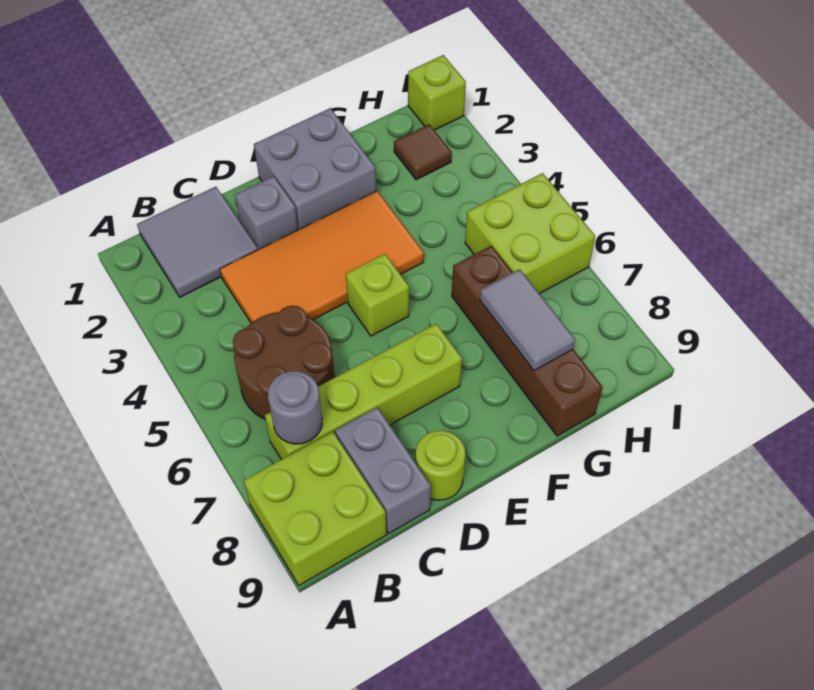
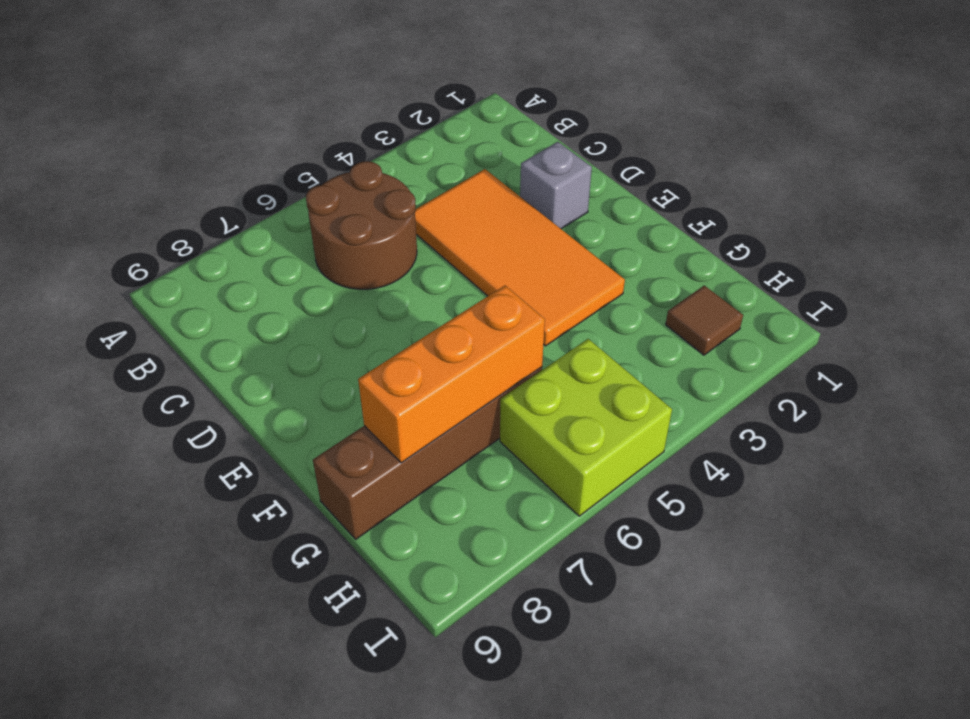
orange brick G6:G8 level 2 -> grey tile G7:G8 level 2
none -> lime brick A8:B9 level 1
none -> grey tile B1:C2 level 1
none -> lime brick B7:E7 level 1

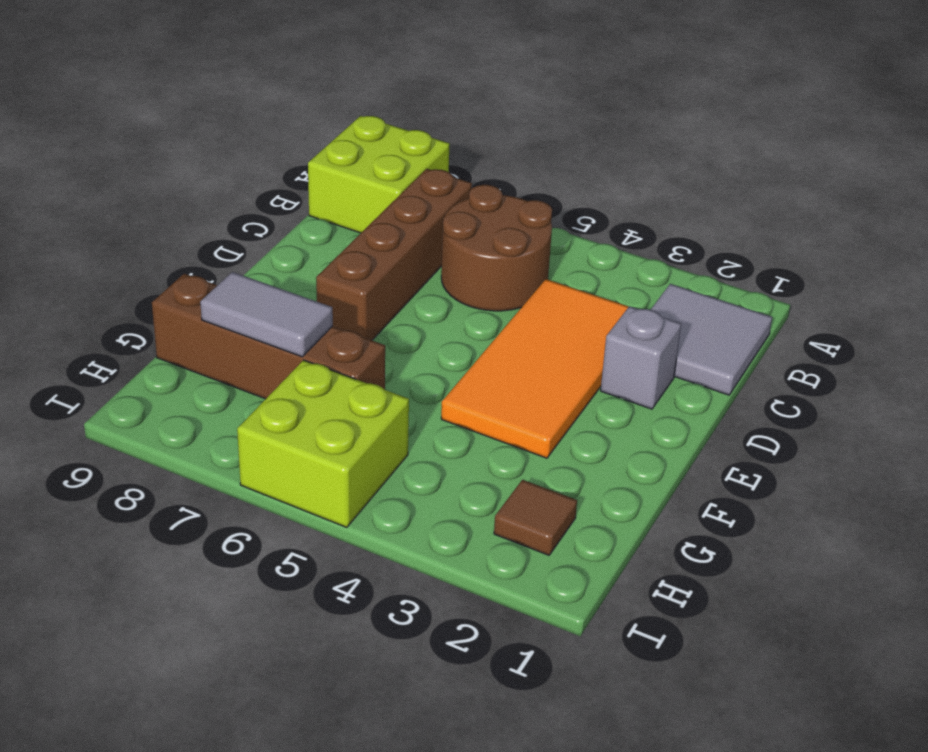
brown brick B7:E7 level 1 -> lime brick B7:E7 level 1
none -> grey brick C8:C9 level 1
none -> lime round brick D9 level 1
none -> grey brick E1:F2 level 1

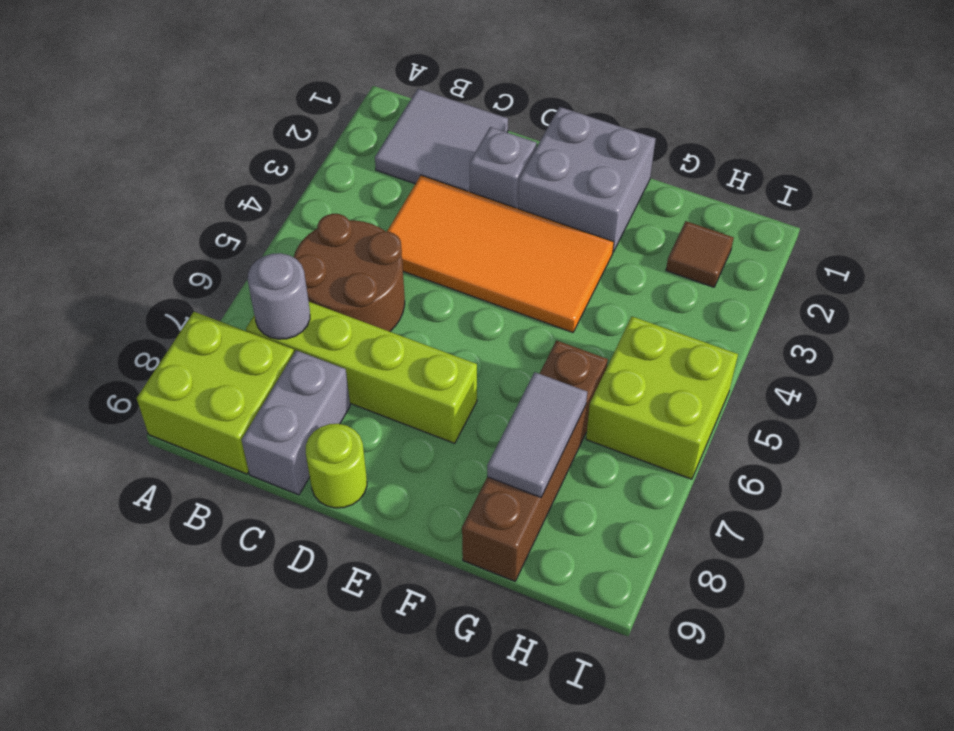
none -> lime brick E5 level 1
none -> lime brick I1 level 1

